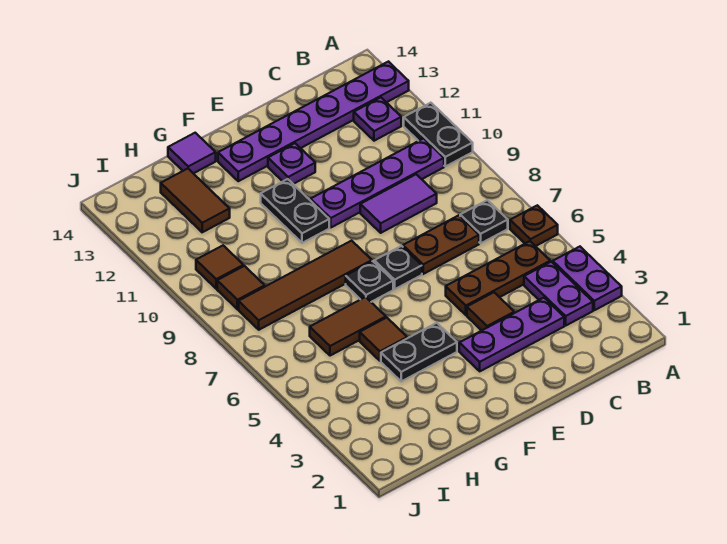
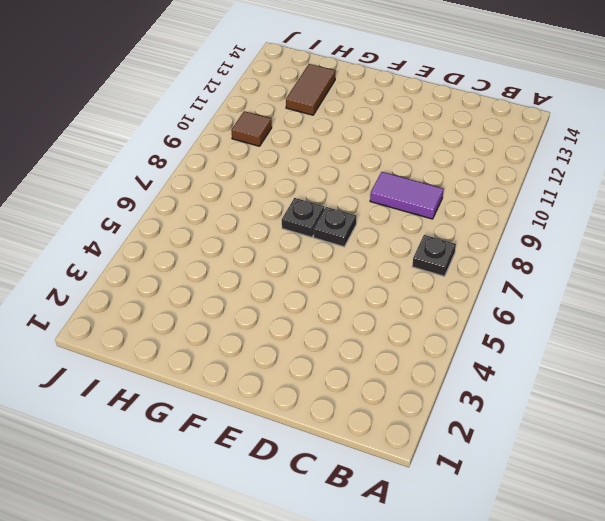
none -> purple plate A3:A4 level 1
none -> brown plate A6 level 1
none -> black plate A10:A11 level 1

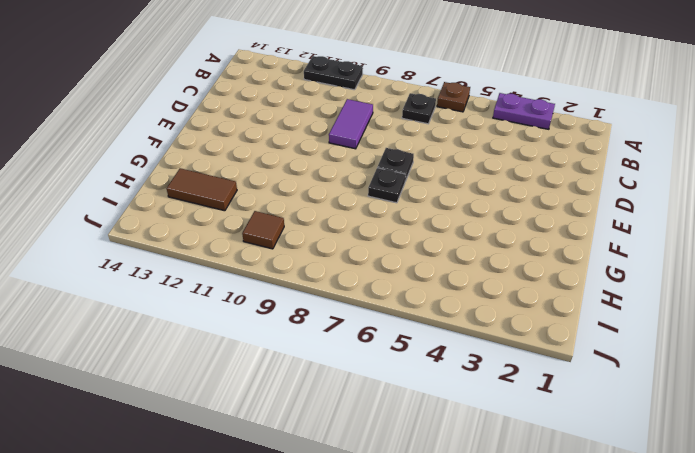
none -> purple plate A13:F13 level 1
none -> purple plate B3:B4 level 1
none -> brown plate B5:D5 level 1

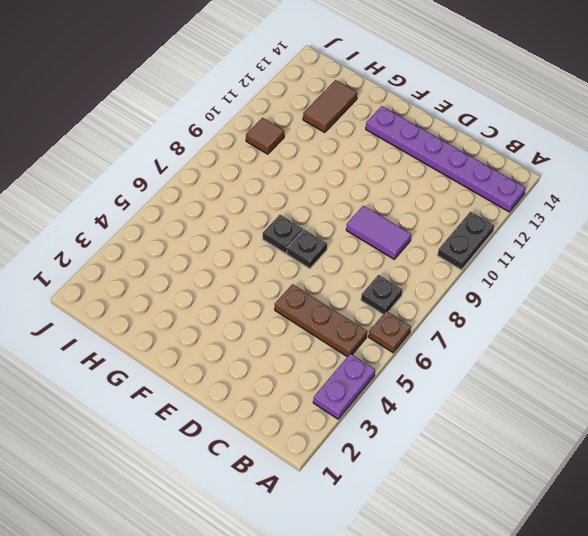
none -> purple plate B3:B4 level 1
none -> purple plate B10:E10 level 1
none -> purple plate B12 level 1

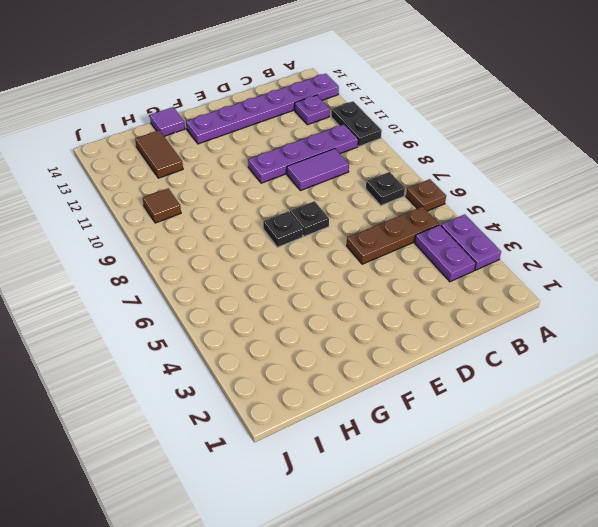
none -> purple plate C3:E3 level 1
none -> brown plate C7:D7 level 1
none -> brown tile D4 level 1

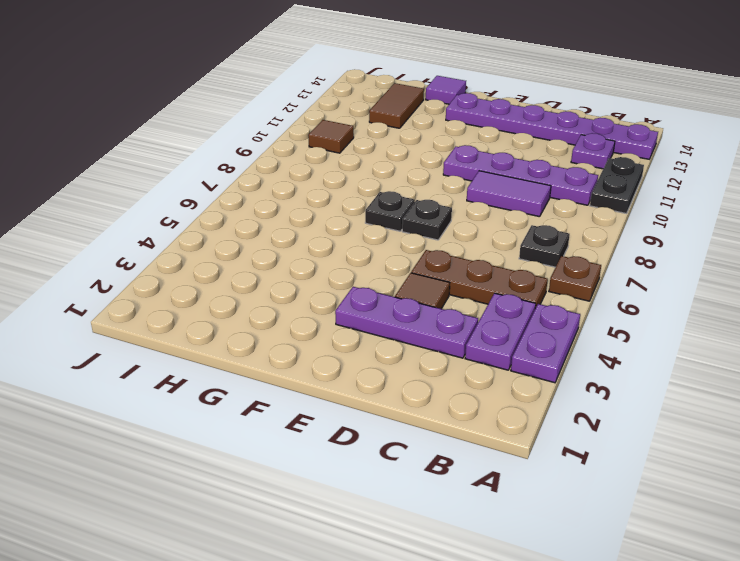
none -> brown plate C7:D7 level 1
none -> purple plate E12 level 1
none -> black plate F4:G4 level 1

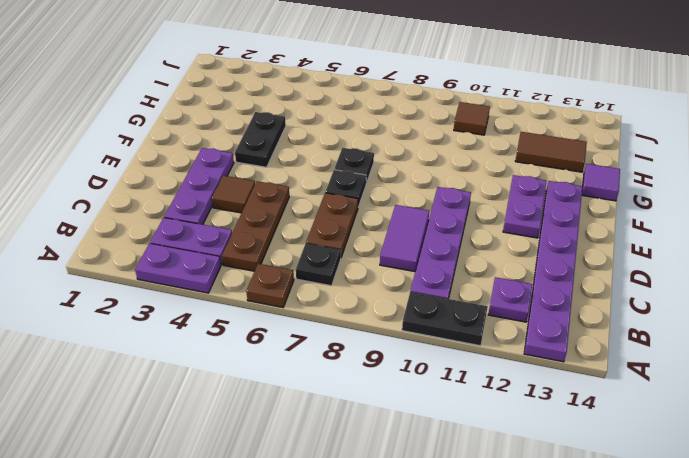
purple plate E12:F12 level 1 -> purple plate E12 level 1
none -> brown tile F8:I8 level 1
none -> black plate F10:F11 level 1
none -> brown tile G5 level 1

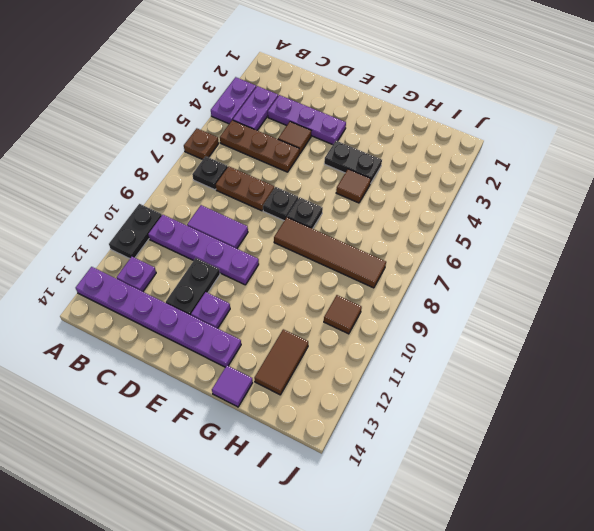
black plate D11:D12 level 1 -> black plate F10:F11 level 1
none -> brown tile G6:H6 level 1
none -> brown tile I9 level 1

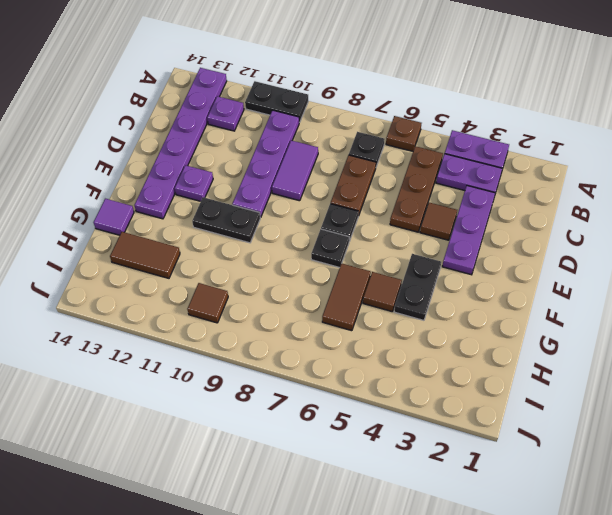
none -> brown tile F8:I8 level 1
none -> brown tile I9 level 1

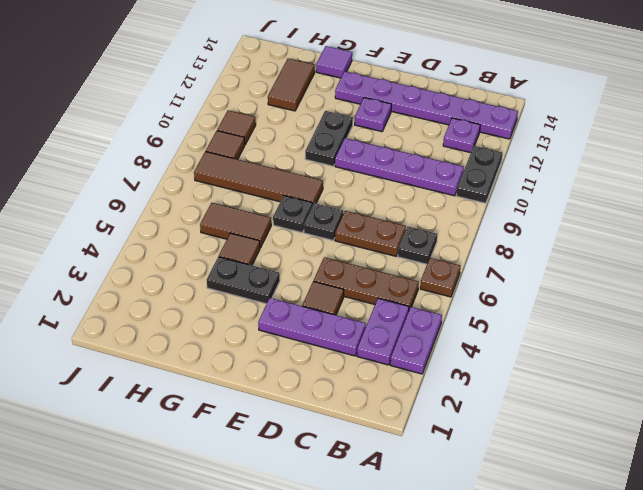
none -> purple tile C9:D9 level 1

